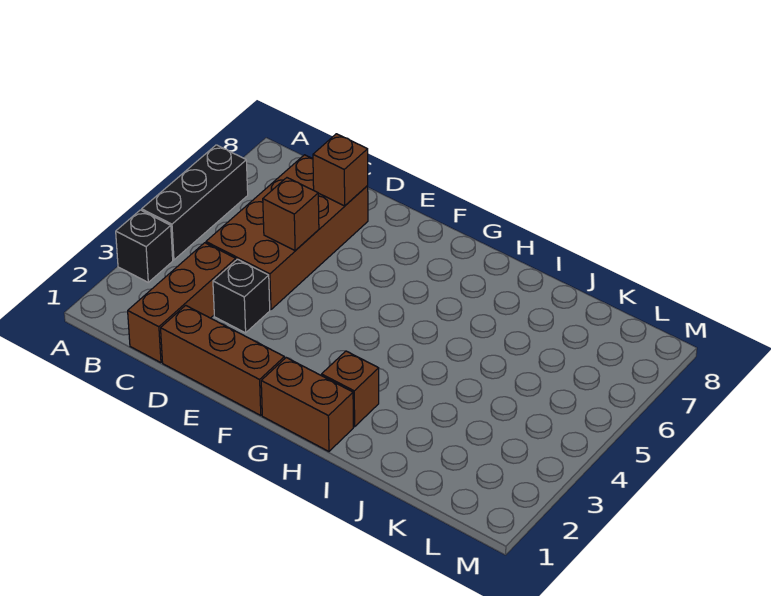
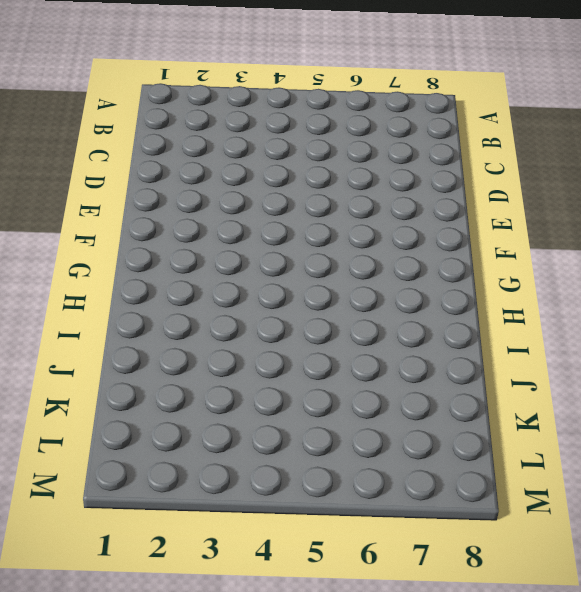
none -> black brick A3 level 1
none -> black brick A4:A6 level 1

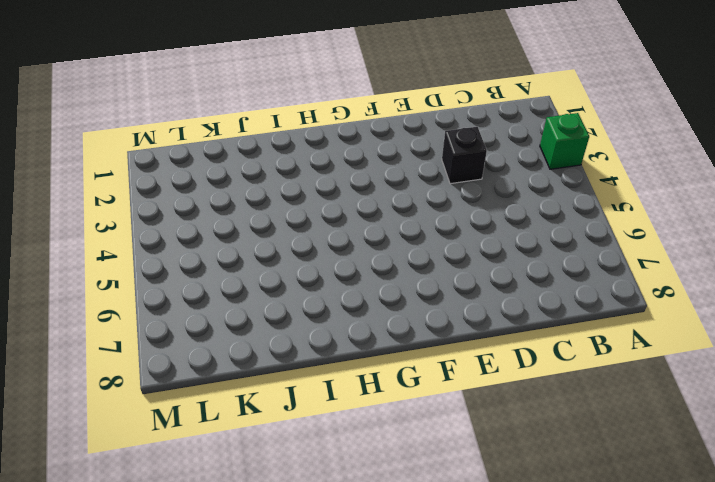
green brick A3 level 1 -> black brick A3 level 1
none -> black brick A4:A6 level 1
none -> brown brick C1:C3 level 1

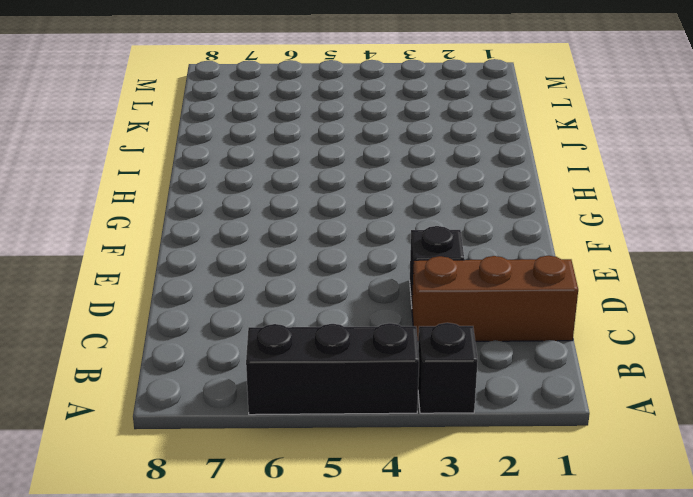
none -> brown brick C4:D7 level 1
none -> brown brick D1:F1 level 1

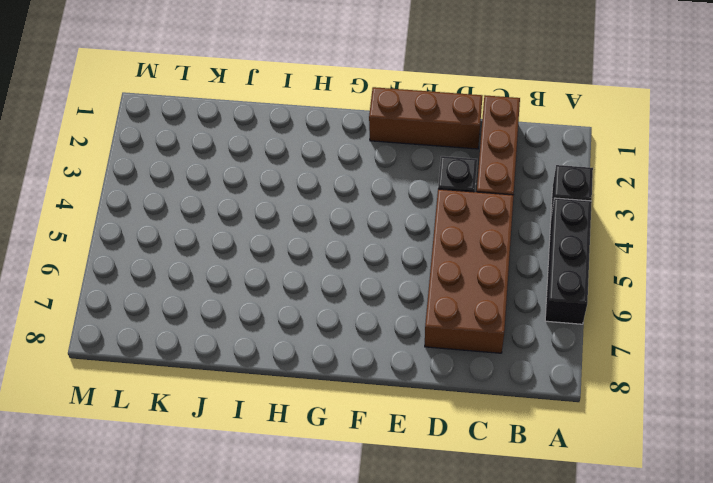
none -> brown brick G1:H1 level 1
none -> brown brick H2 level 1

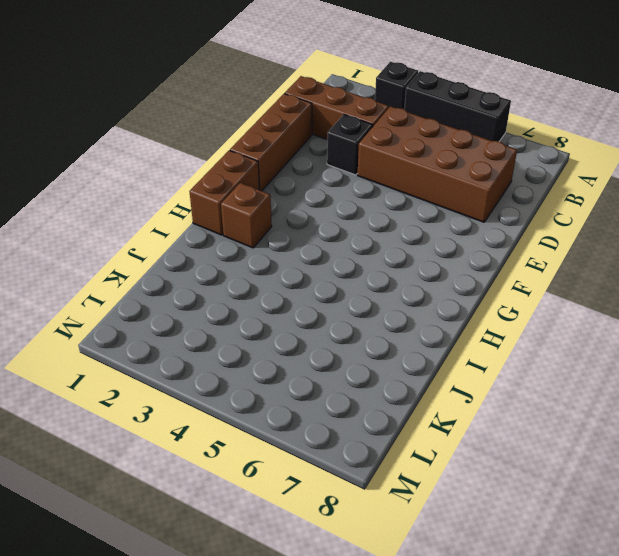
none -> brown brick D5 level 2
none -> brown brick D7 level 2

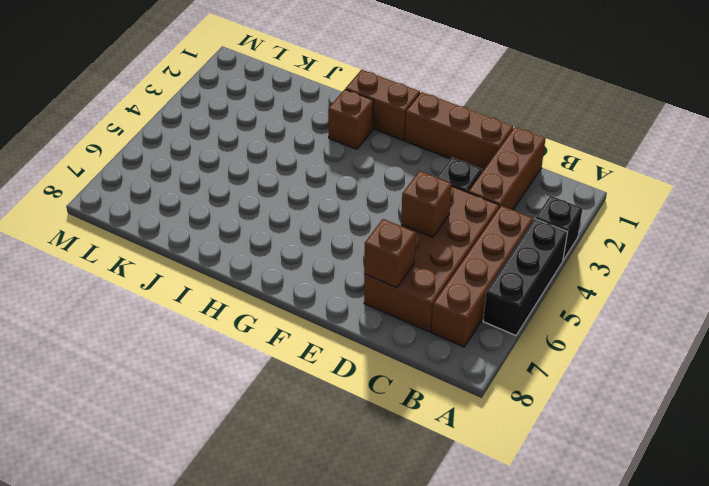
brown brick B4:B7 level 1 -> none

